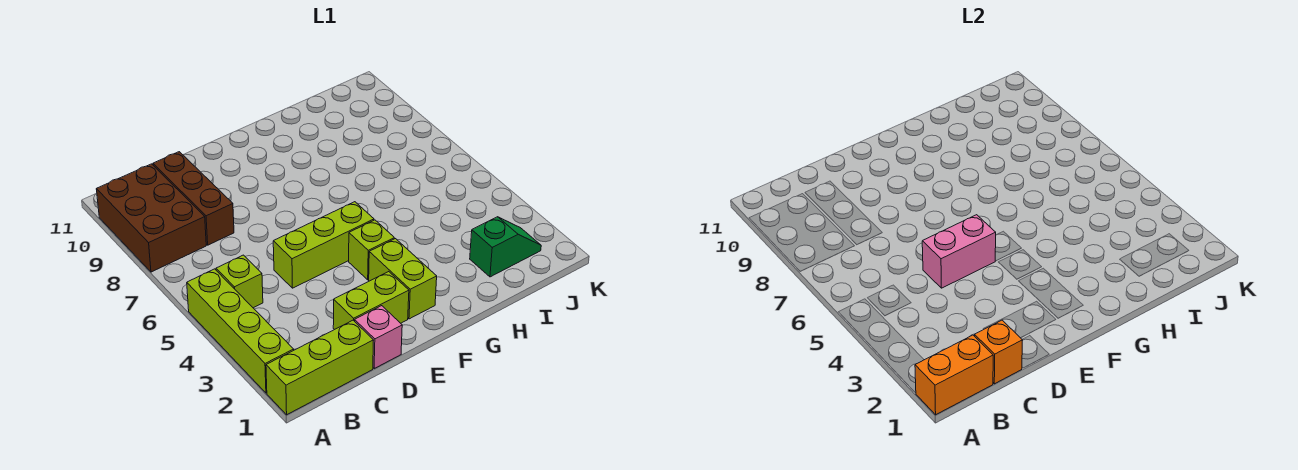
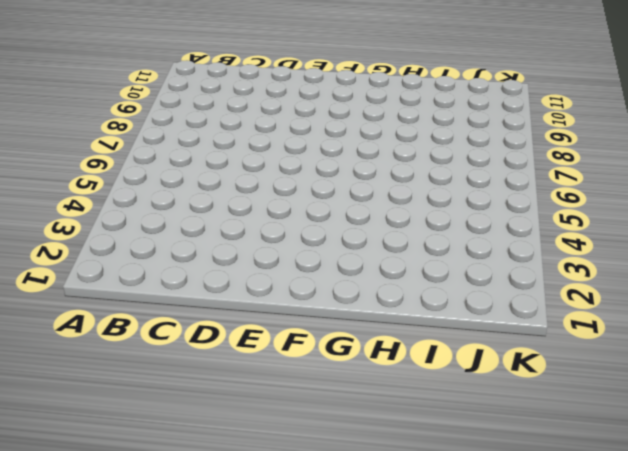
none -> lime brick A1:C1 level 1
none -> lime brick A2:A5 level 1
none -> brown brick A8:B10 level 1

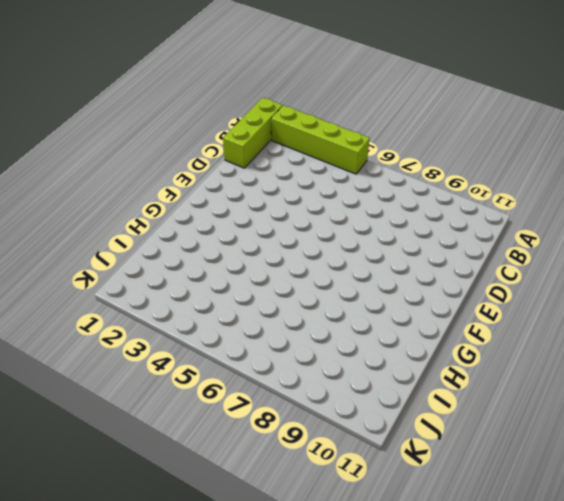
none -> brown brick A8:B10 level 1
none -> lime brick B5 level 1
none -> brown brick C8:C10 level 1

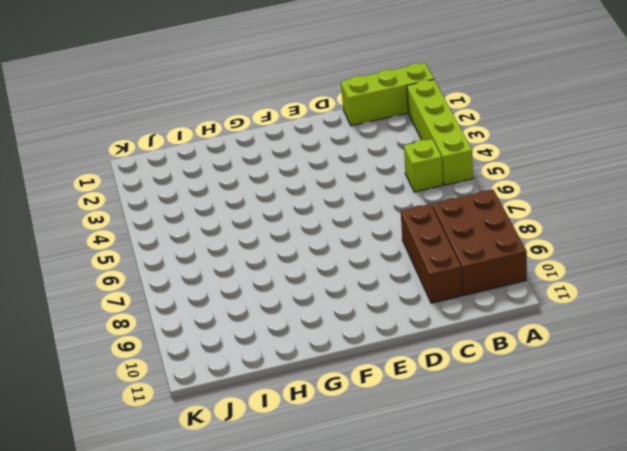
none -> pink brick D1 level 1
none -> lime brick D2:E2 level 1
none -> lime brick D5:F5 level 1

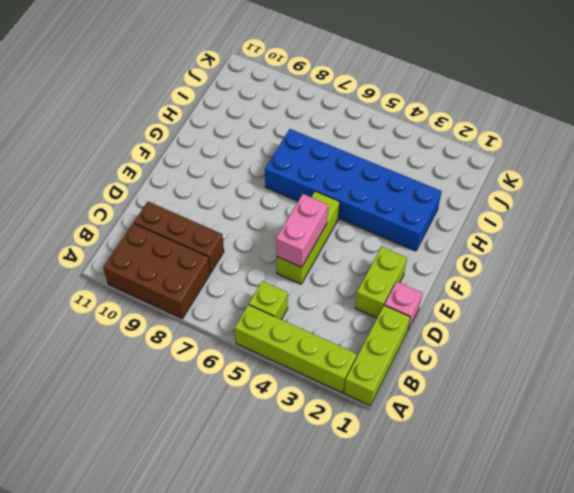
blue brick G2:H7 level 1 -> none
none -> lime brick F2:F3 level 1
none -> lime brick F4 level 1
none -> green slope I2:J2 level 1 top I

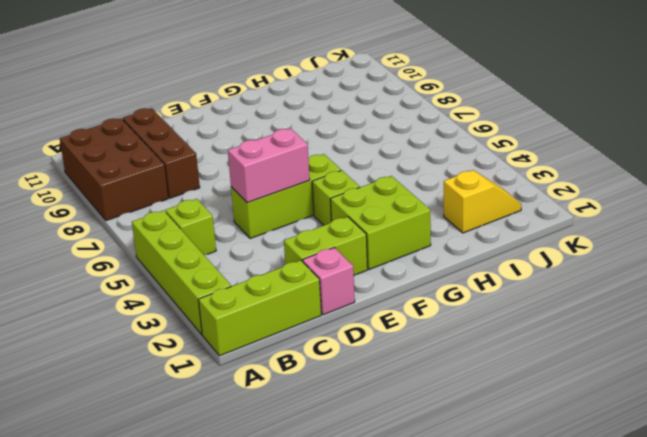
lime brick F2:G3 level 1 -> lime brick F2:F3 level 1
yellow slope I2:J2 level 1 top I -> green slope I2:J2 level 1 top I
none -> orange brick A1:B1 level 2
none -> orange brick C1 level 2

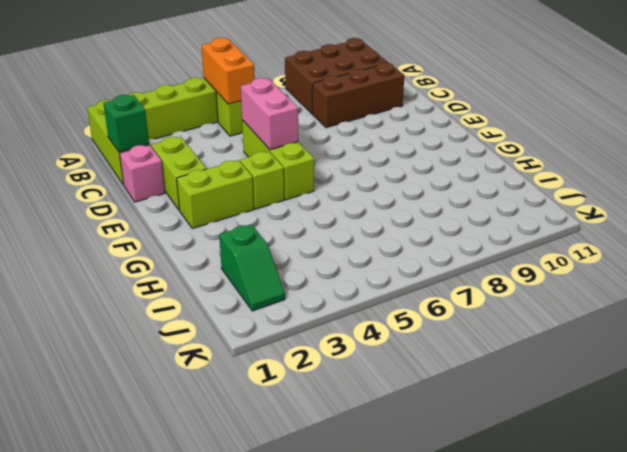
orange brick A5:B5 level 2 -> orange brick A1:B1 level 2
green brick C1 level 2 -> orange brick C1 level 2

